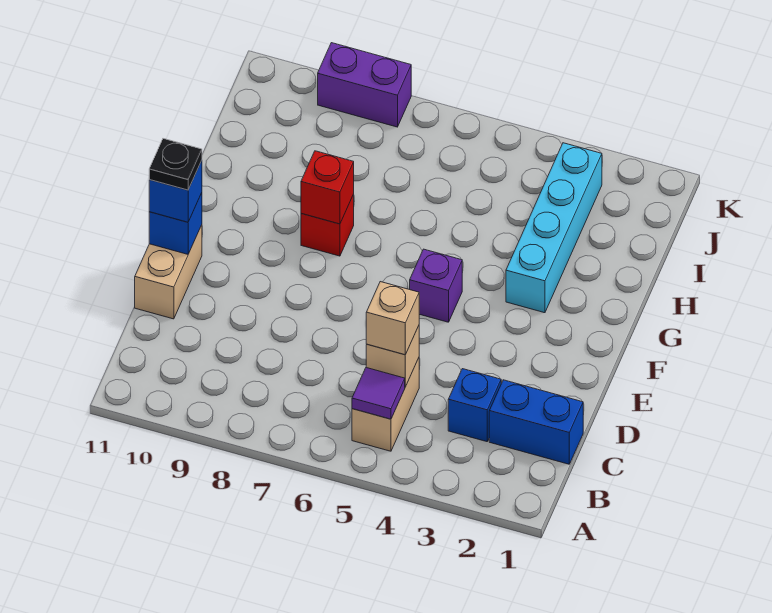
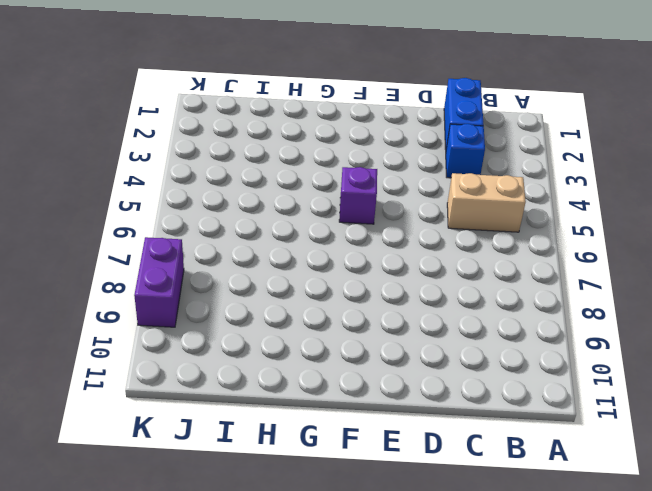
none -> tan brick D11:E11 level 1
none -> cyan brick G3:J3 level 1
none -> red brick G8 level 1

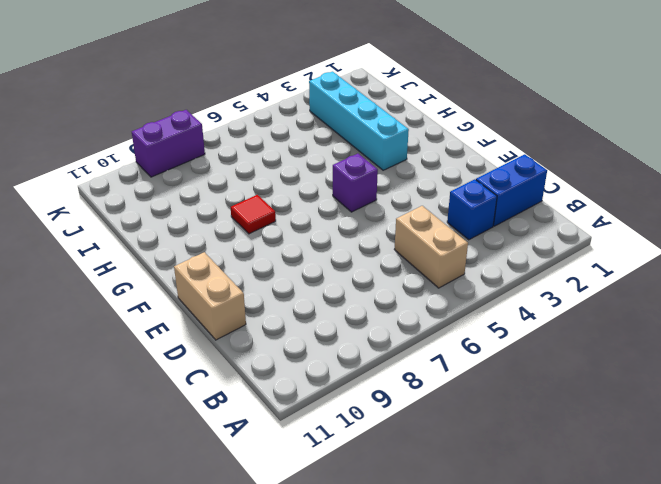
red tile G8 level 1 -> red brick G8 level 1
none -> purple tile B5 level 2
none -> tan brick C5 level 2
none -> blue brick E11 level 2

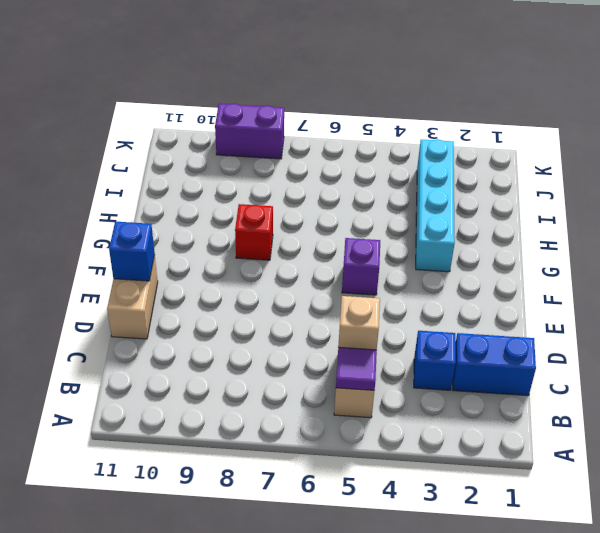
none -> red brick G8 level 2
none -> tan brick C5 level 3
none -> blue brick E11 level 3

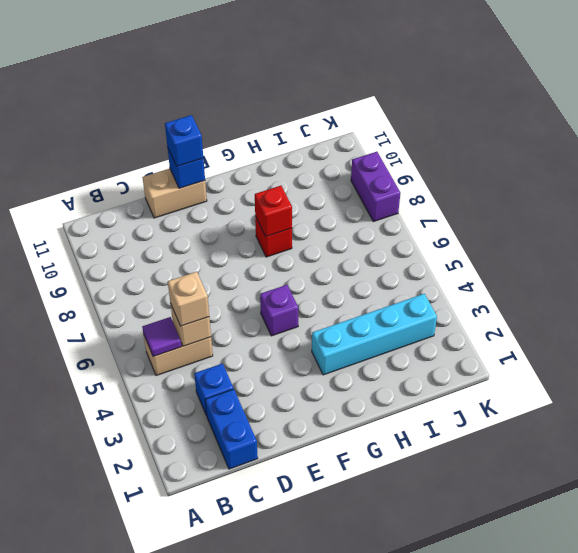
none -> black plate E11 level 4

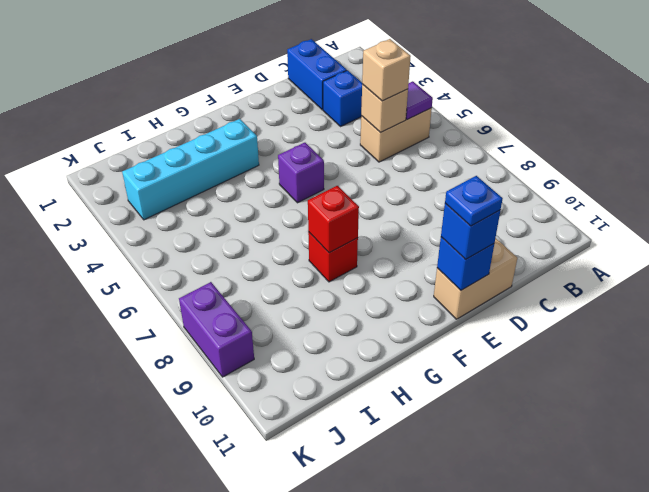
blue plate E11 level 4 -> black plate E11 level 4

